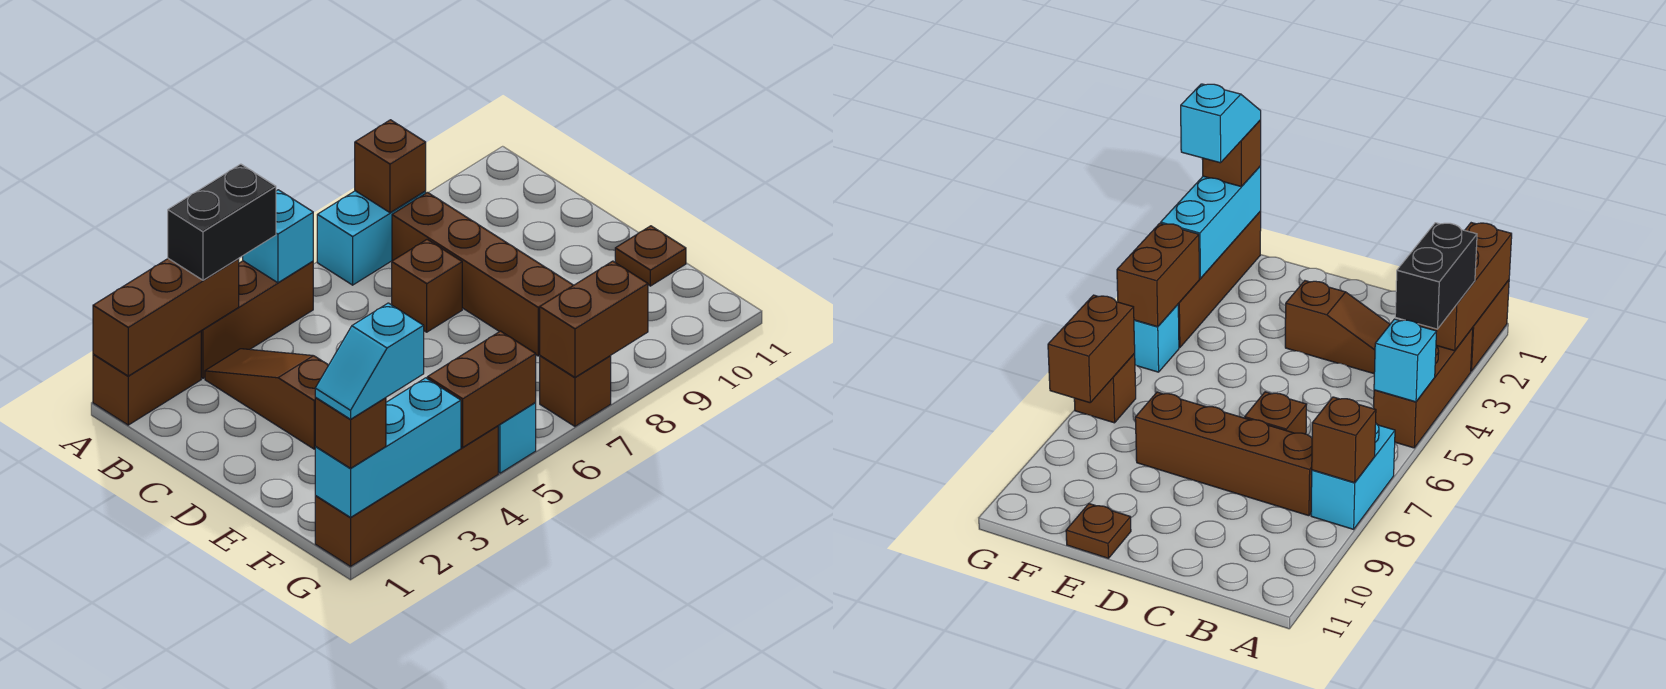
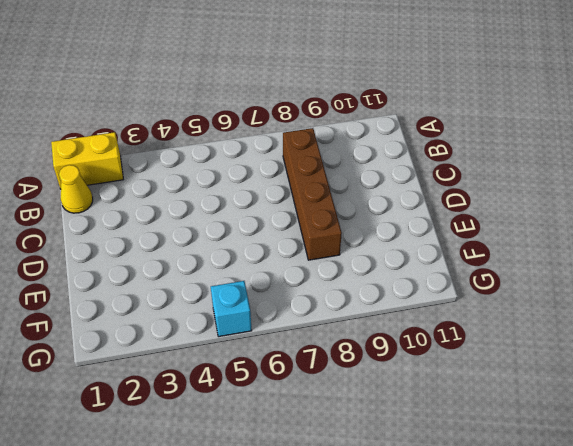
yellow brick A1:A2 level 1 -> brown brick A1:A2 level 1
yellow cone B1 level 1 -> none
none -> brown brick A3:A5 level 1
none -> cyan brick A7:A8 level 1
none -> brown slope B3:D3 level 1 top D

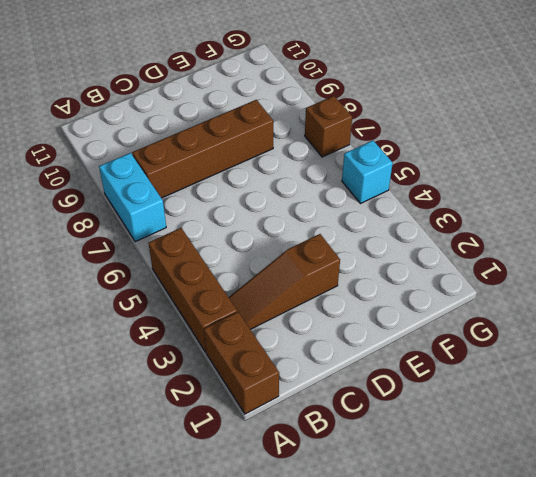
none -> brown brick C7 level 1
none -> brown plate E11 level 1
none -> brown brick G1:G4 level 1

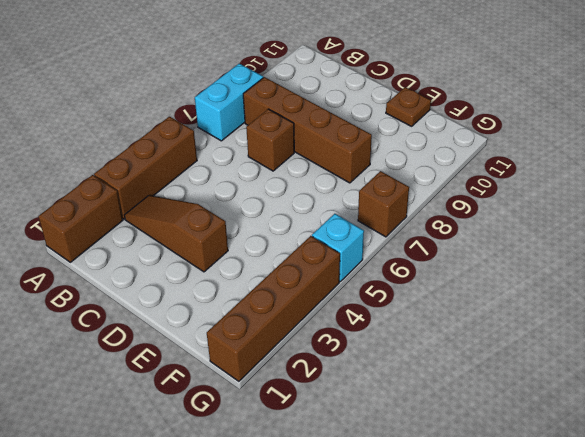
none -> brown brick A1:A3 level 2
none -> cyan brick A5 level 2
none -> brown brick A8 level 2

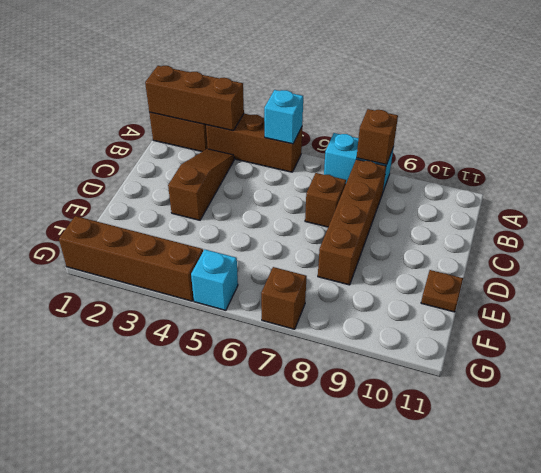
none -> cyan brick G1:G3 level 2
none -> brown brick G4:G5 level 2
none -> brown brick G7:G8 level 2

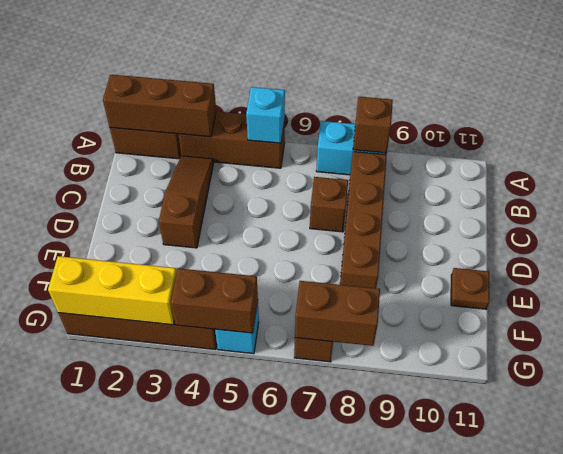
yellow brick G1:G3 level 2 -> cyan brick G1:G3 level 2
none -> black brick A3:A4 level 3
none -> brown brick G1 level 3
none -> cyan slope G1:G2 level 4 top 2

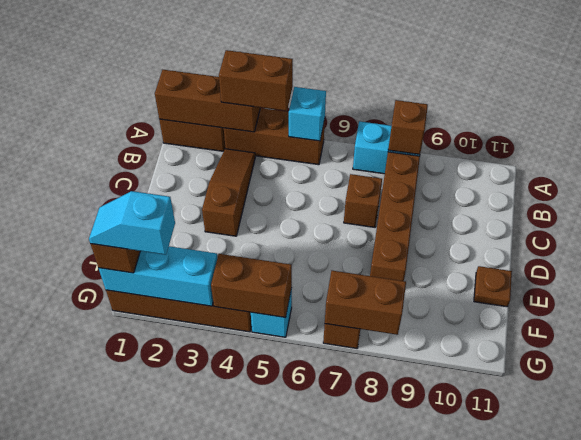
brown brick A3:A4 level 3 -> black brick A3:A4 level 3

